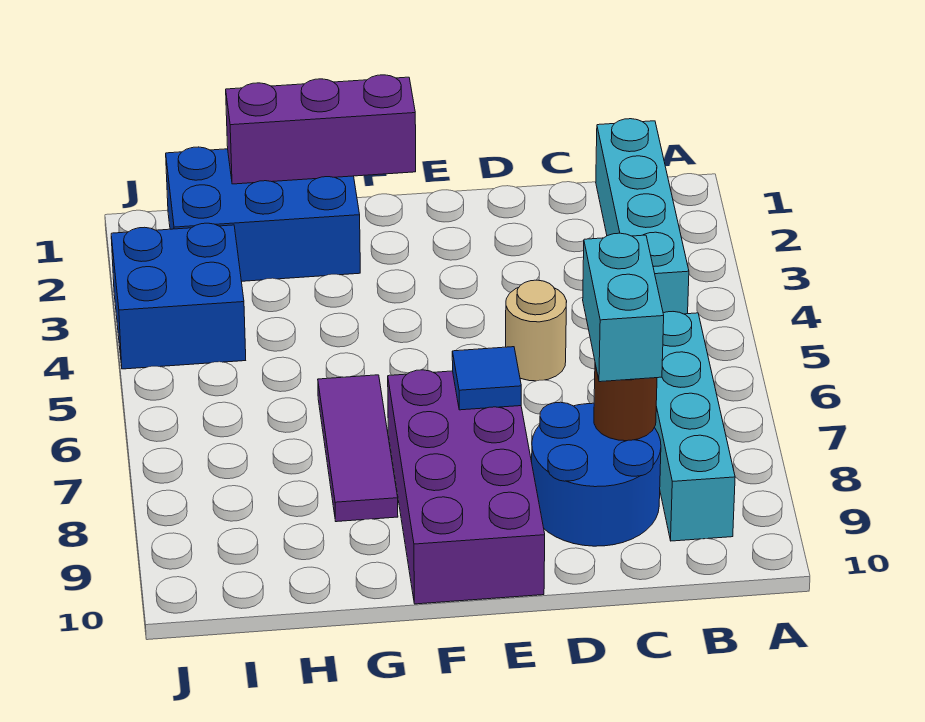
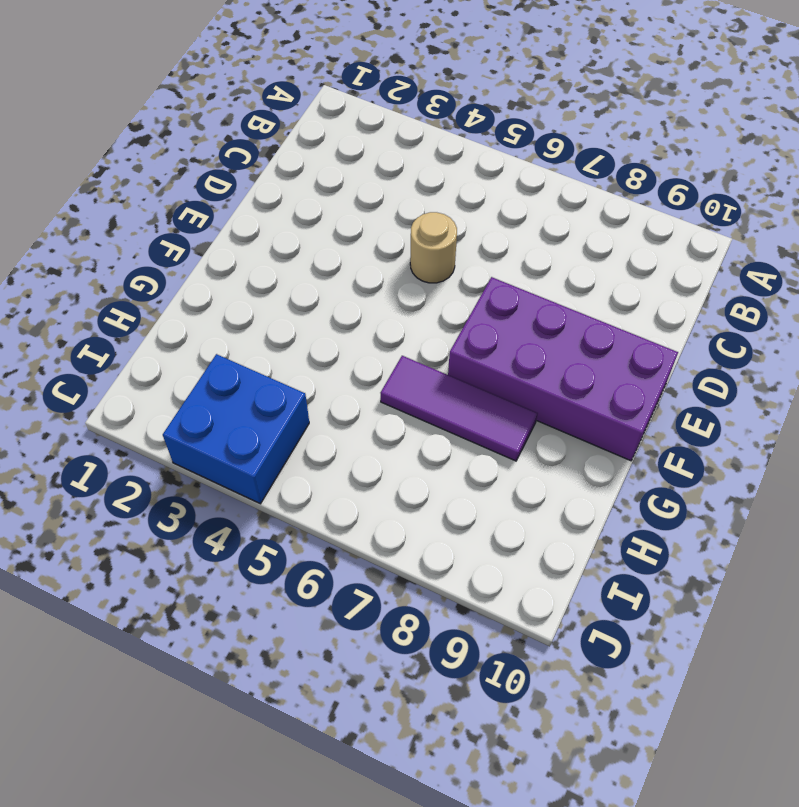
none -> cyan brick B1:B4 level 1
none -> cyan brick B6:B9 level 1
none -> blue round brick C8:D9 level 1

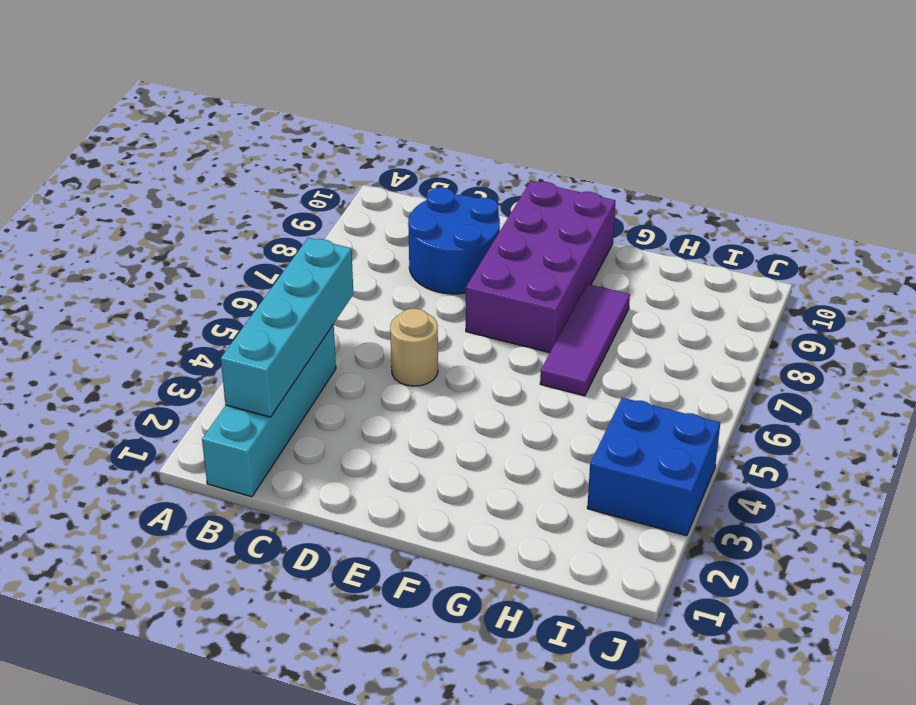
cyan brick B2:B5 level 2 -> cyan brick B6:B9 level 1
none -> blue brick G1:I2 level 1
none -> brown round brick C8 level 2
none -> blue tile E7 level 2

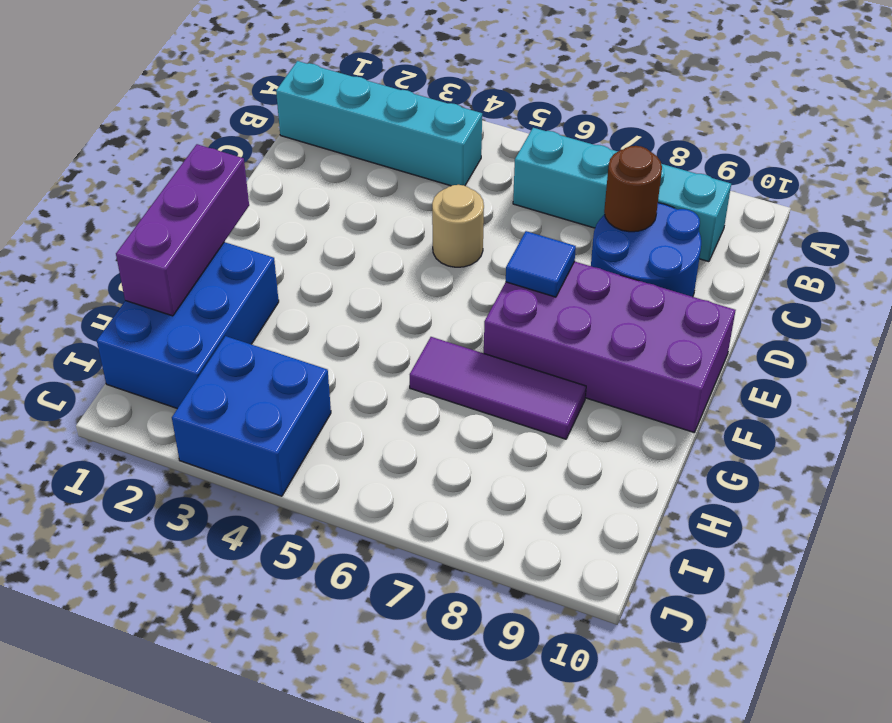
none -> cyan brick C7:C8 level 3

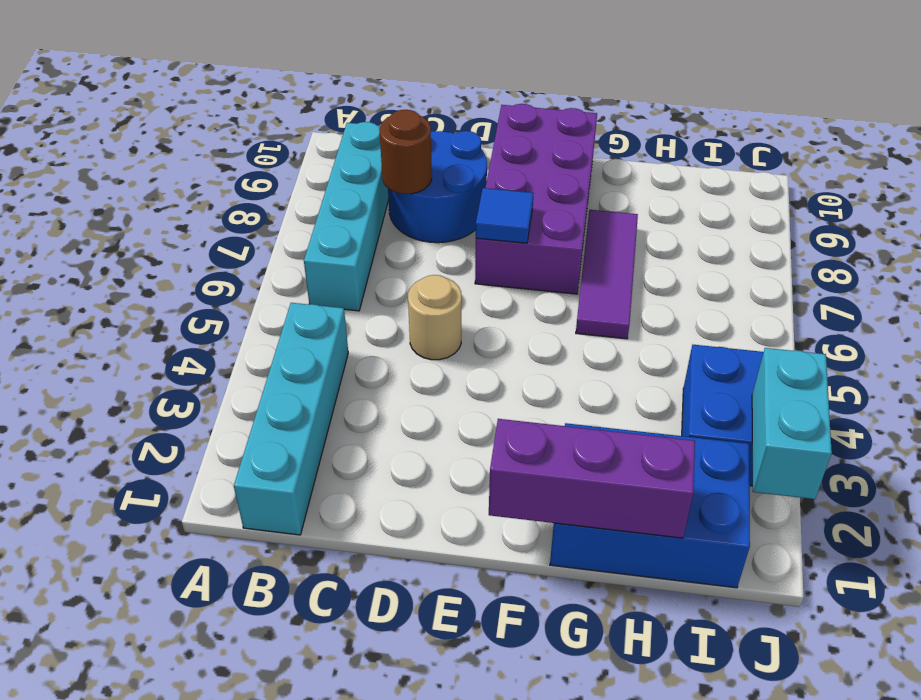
cyan brick J2:J3 level 2 -> cyan brick C7:C8 level 3

